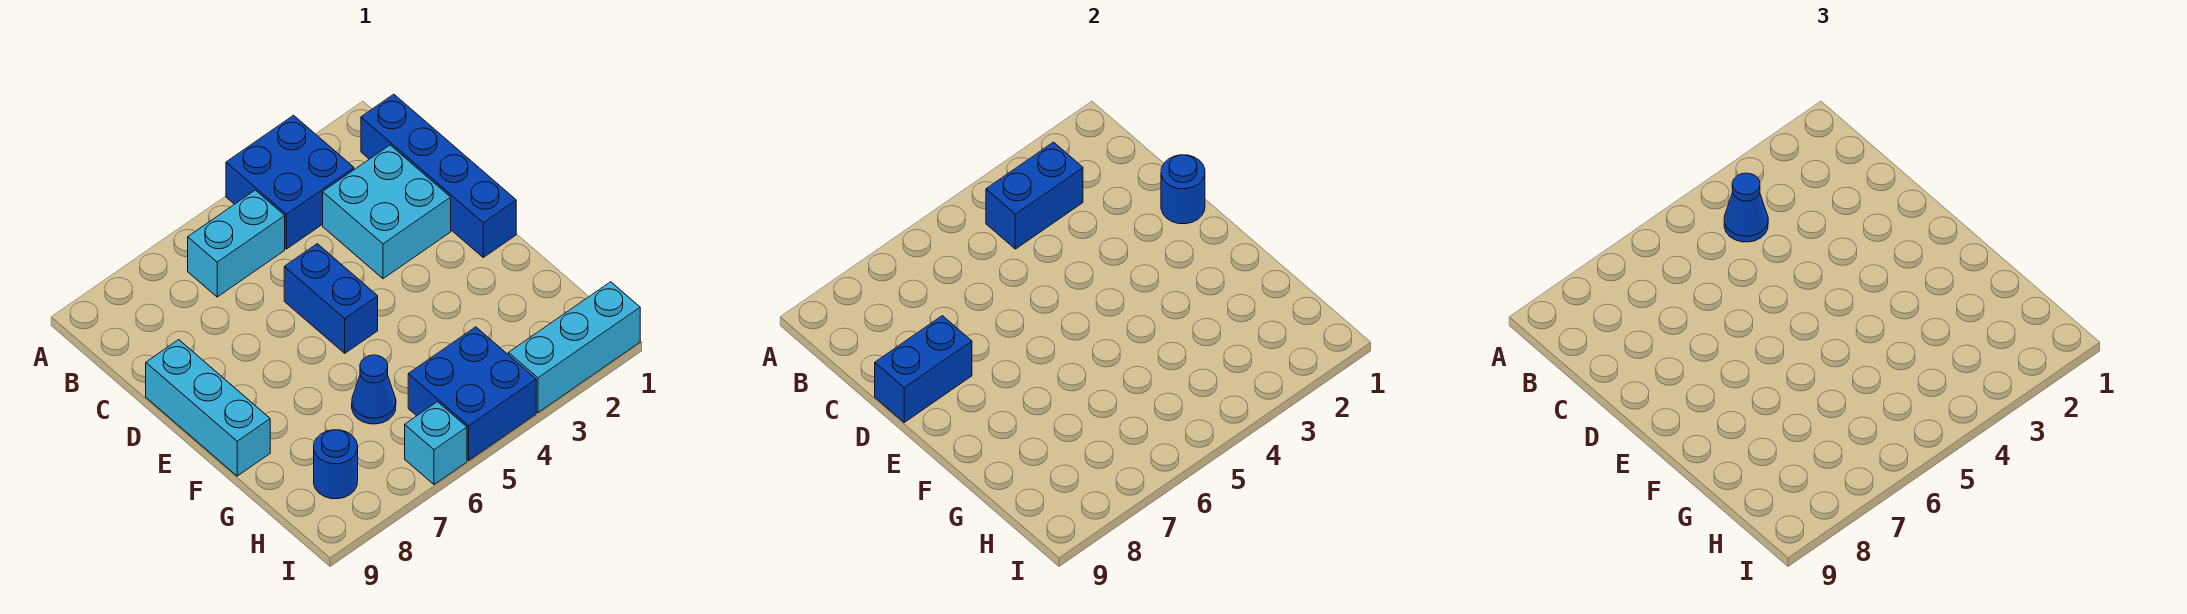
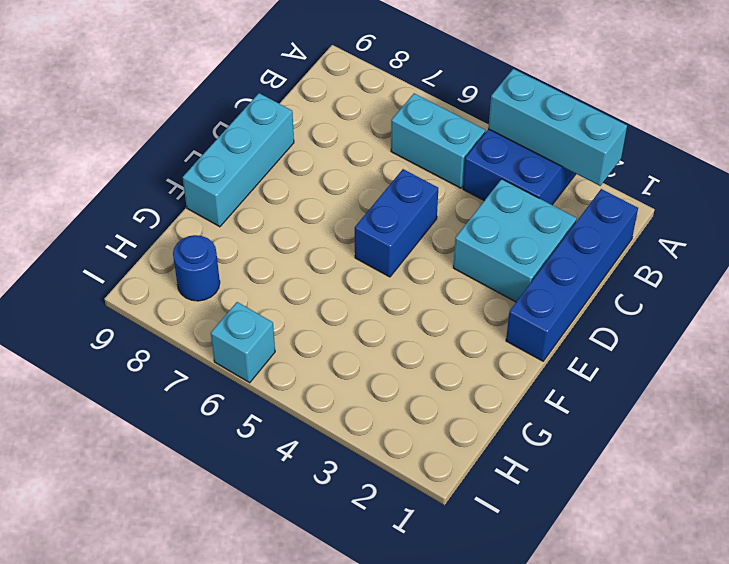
cyan brick A2:A4 level 2 -> cyan brick I1:I3 level 1
none -> blue cone G6 level 1
none -> blue brick H4:I5 level 1
none -> blue brick B3:B4 level 2

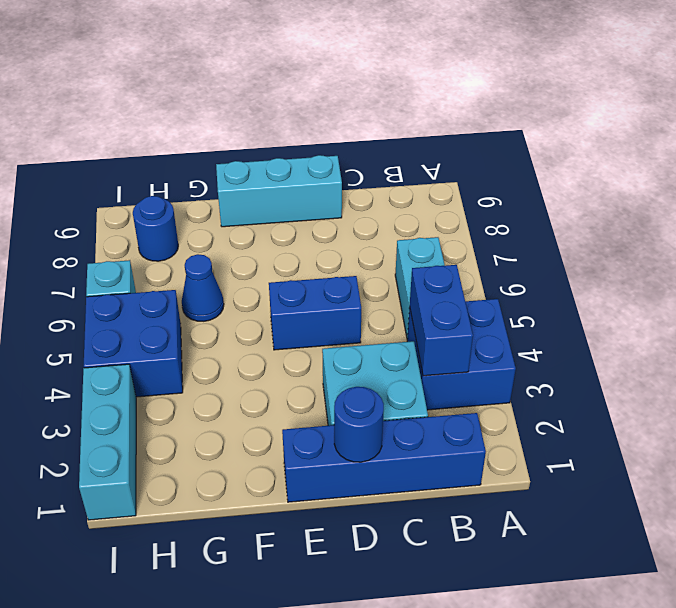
none -> blue brick D8:D9 level 2
none -> blue cone B4 level 3

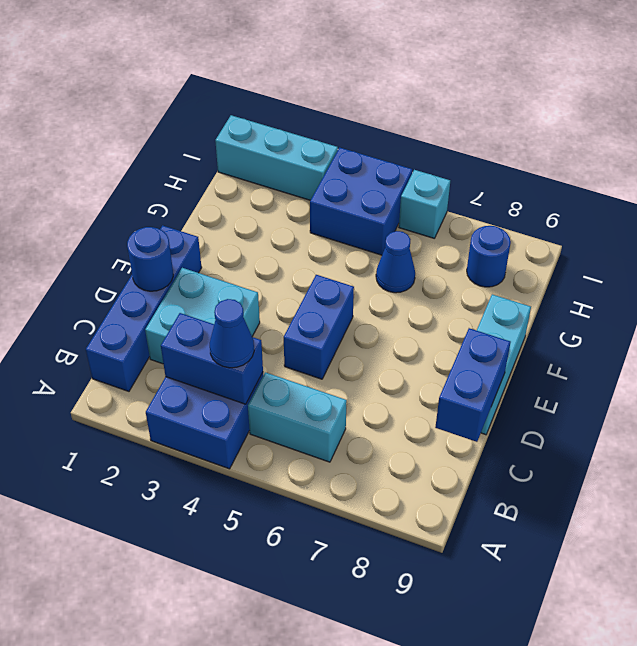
blue brick C9:D9 level 2 -> blue brick D8:D9 level 2

